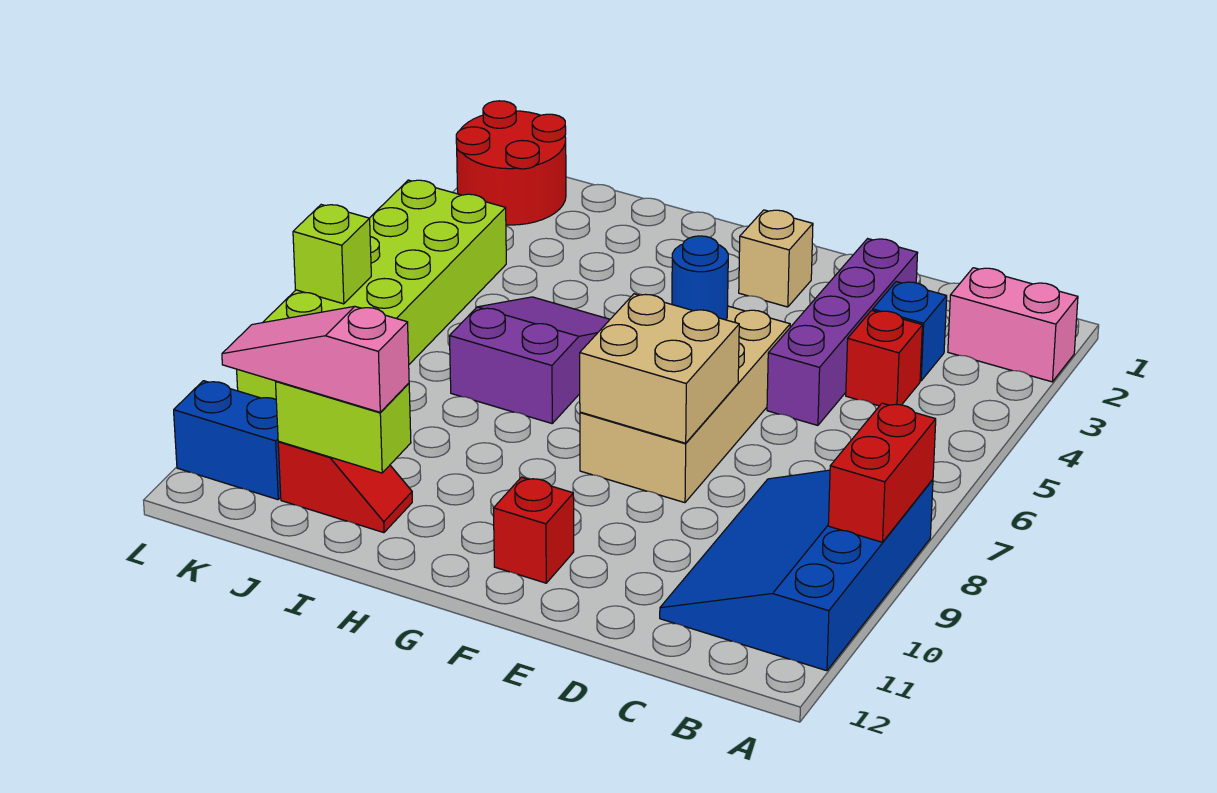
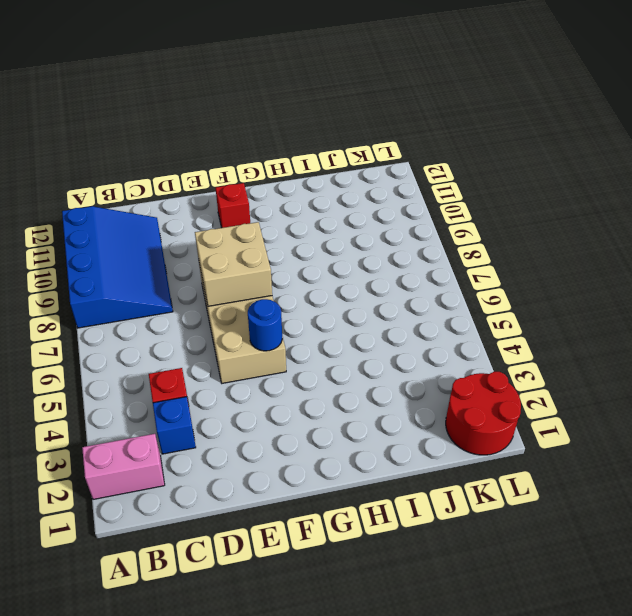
none -> purple brick D2:D5 level 1
none -> tan brick F2 level 1
none -> purple slope H5:I7 level 1 top 7

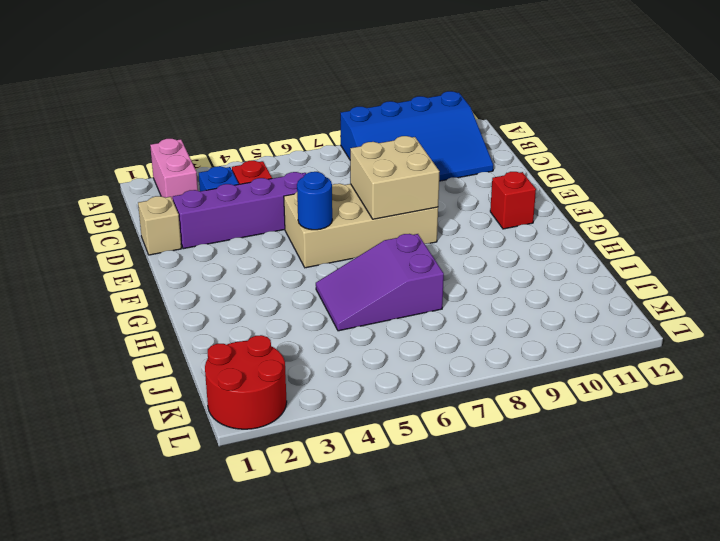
tan brick D1 level 1 -> tan brick F2 level 1
none -> red slope I11:J11 level 1 top J
none -> lime brick K4:L9 level 1
none -> blue brick K11:L11 level 1

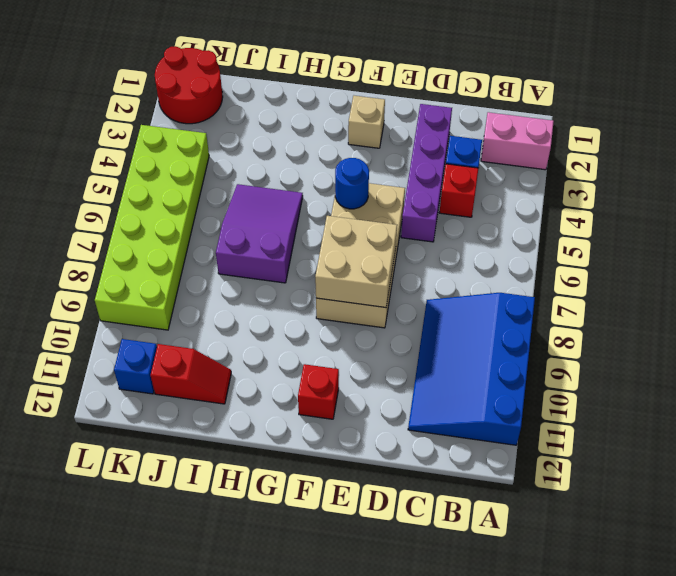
blue brick K11 level 1 -> blue brick K11:L11 level 1
none -> red brick A8:A9 level 2
none -> lime brick I11:J11 level 2
none -> lime brick L7 level 2

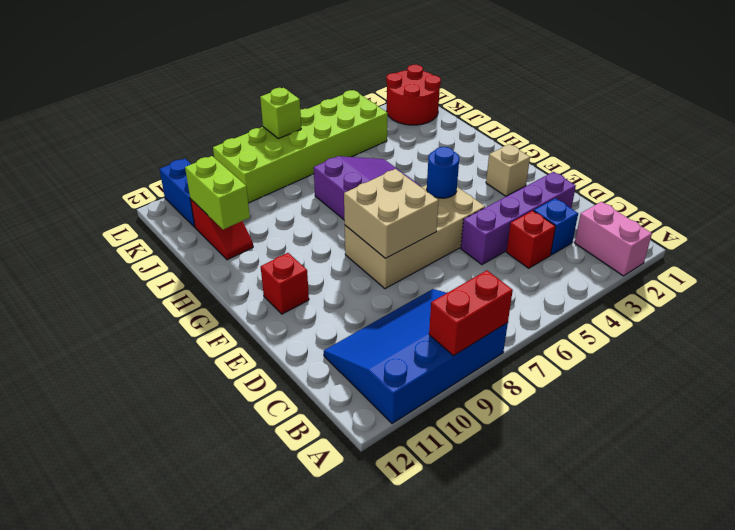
none -> pink slope I11:K11 level 3 top I

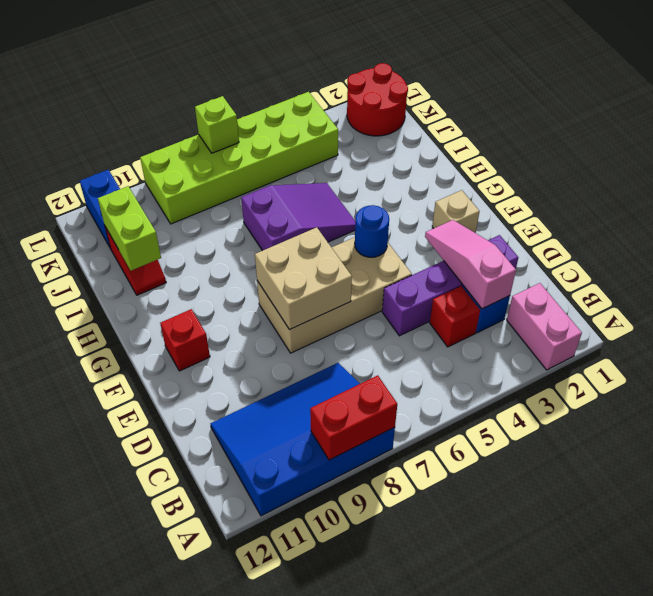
pink slope C3:E3 level 2 top C -> pink slope I11:K11 level 3 top I

